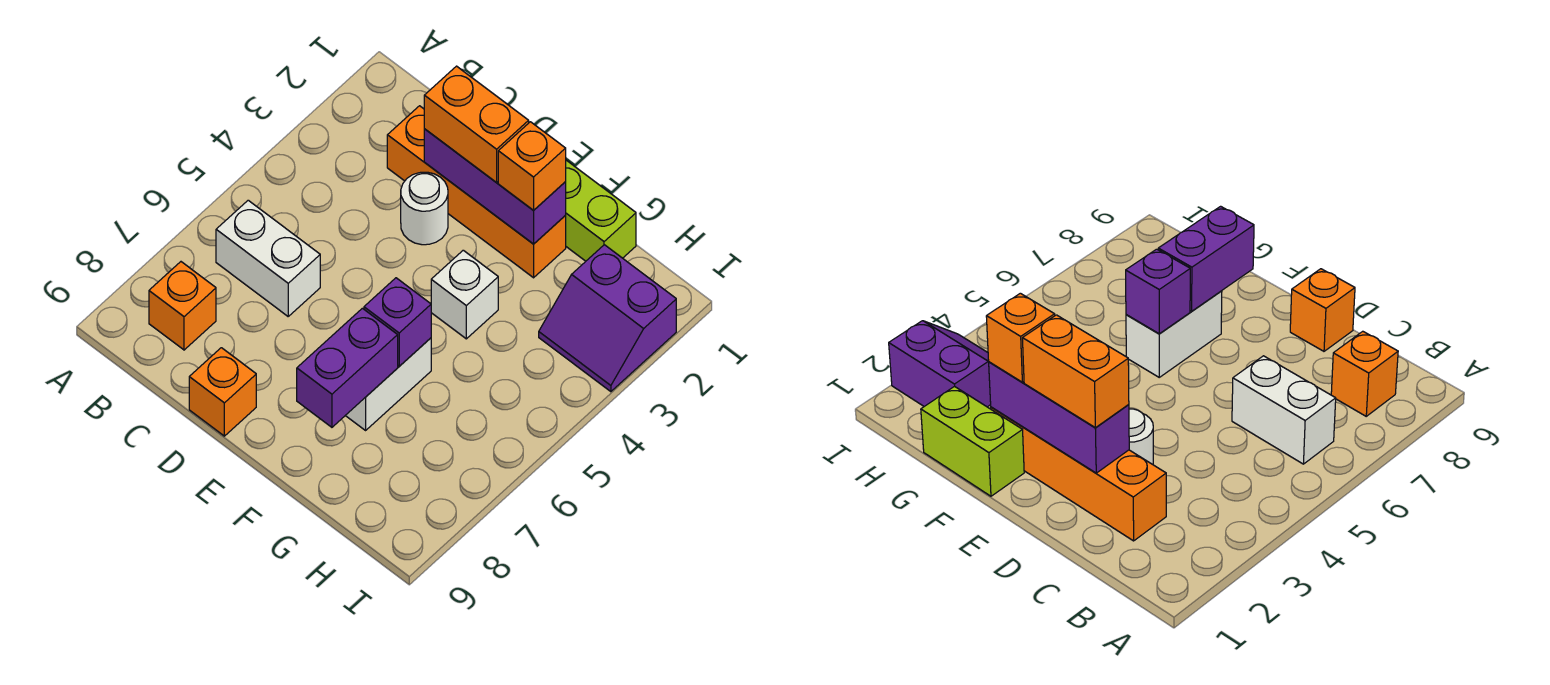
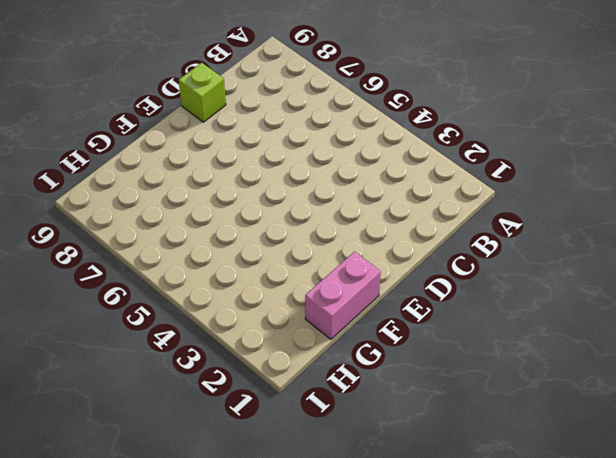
lime brick D9 level 1 -> orange brick D9 level 1
pink brick F1:G1 level 1 -> lime brick F1:G1 level 1
none -> white brick B6:C6 level 1
none -> orange brick B8 level 1
none -> orange brick C2:F2 level 1

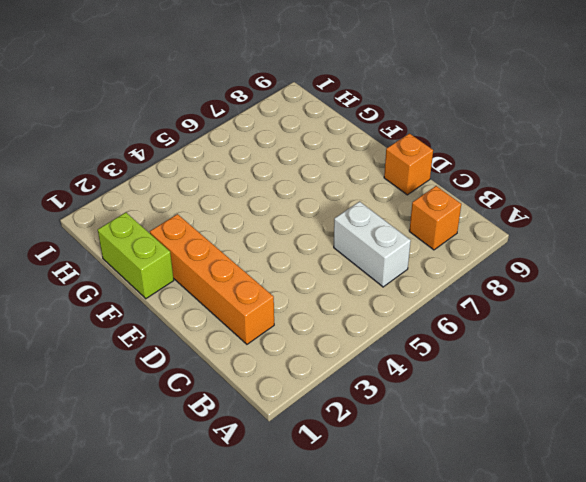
none -> white round brick D3 level 1
none -> white brick F4 level 1
none -> white brick F6:F7 level 1

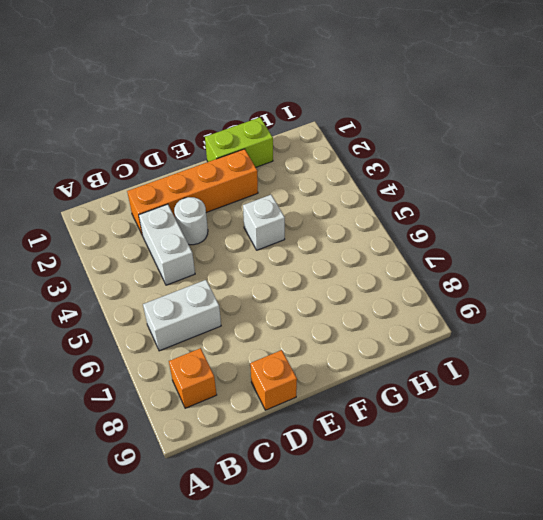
white brick C3:C4 level 1 -> white brick F6:F7 level 1
none -> purple slope H2:I3 level 1 top 2
none -> purple brick D2:F2 level 2
none -> purple brick F6 level 2

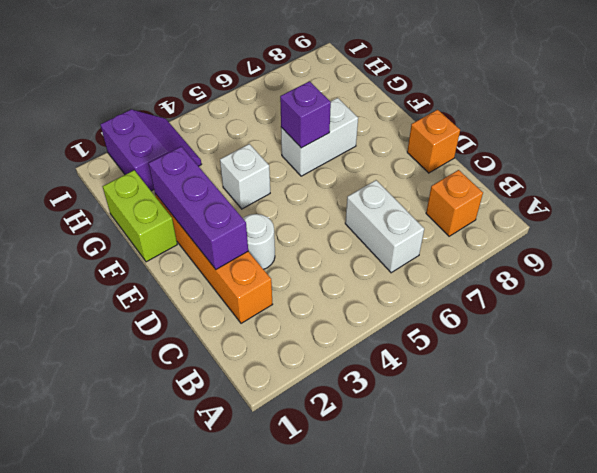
none -> purple brick F7:F8 level 2
none -> orange brick D2:E2 level 3
none -> orange brick F2 level 3

